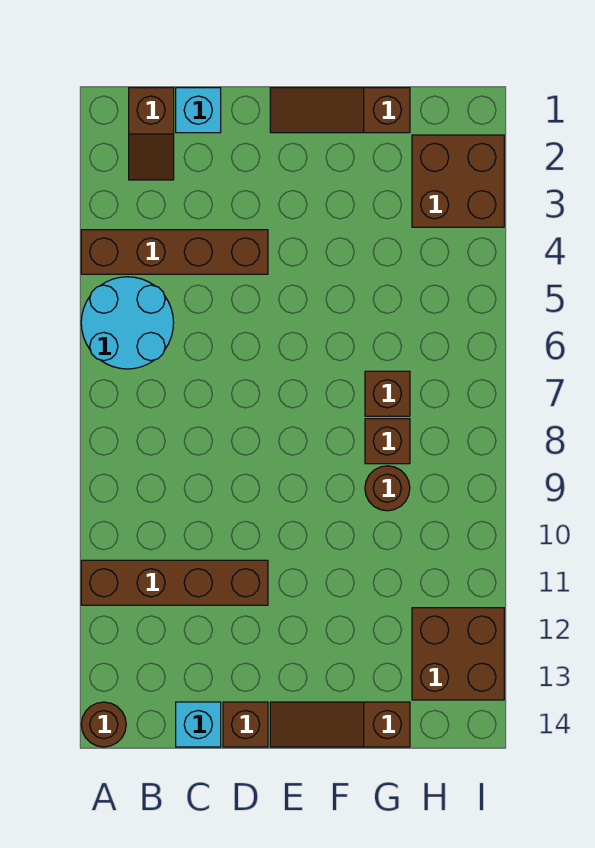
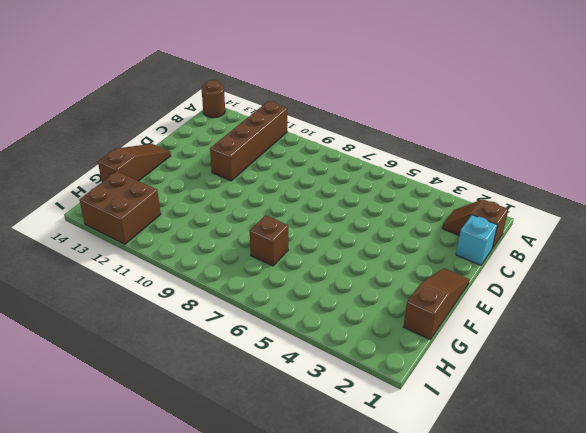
none -> brown brick A4:D4 level 1
none -> cyan round brick A5:B6 level 1
none -> cyan brick C14 level 1

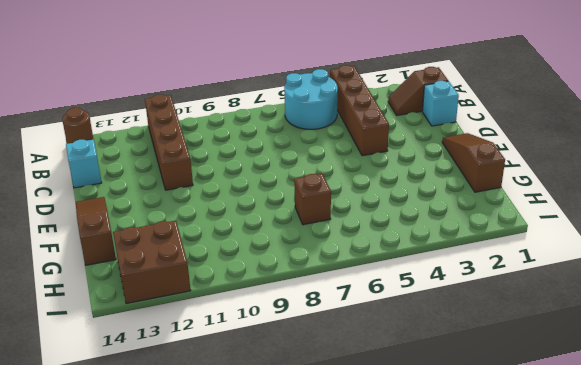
none -> brown brick D14 level 1
none -> brown brick G8 level 1
none -> brown round brick G9 level 1

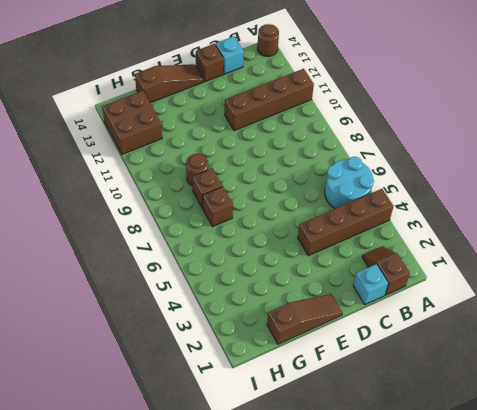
none -> brown brick H2:I3 level 1

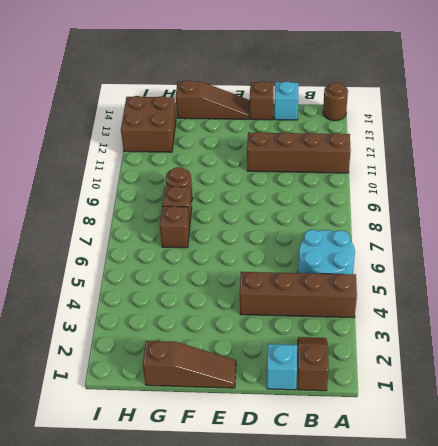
none -> brown brick H2:I3 level 1

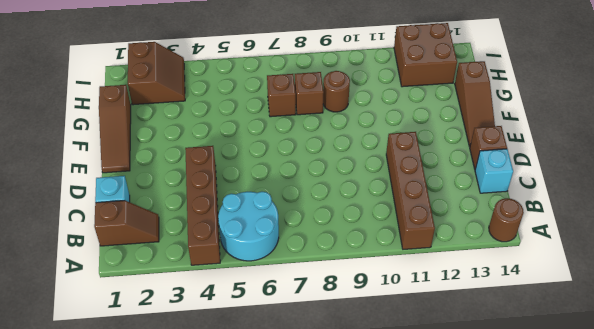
brown slope H2:I3 level 1 top 2 -> brown brick H2:I3 level 1

